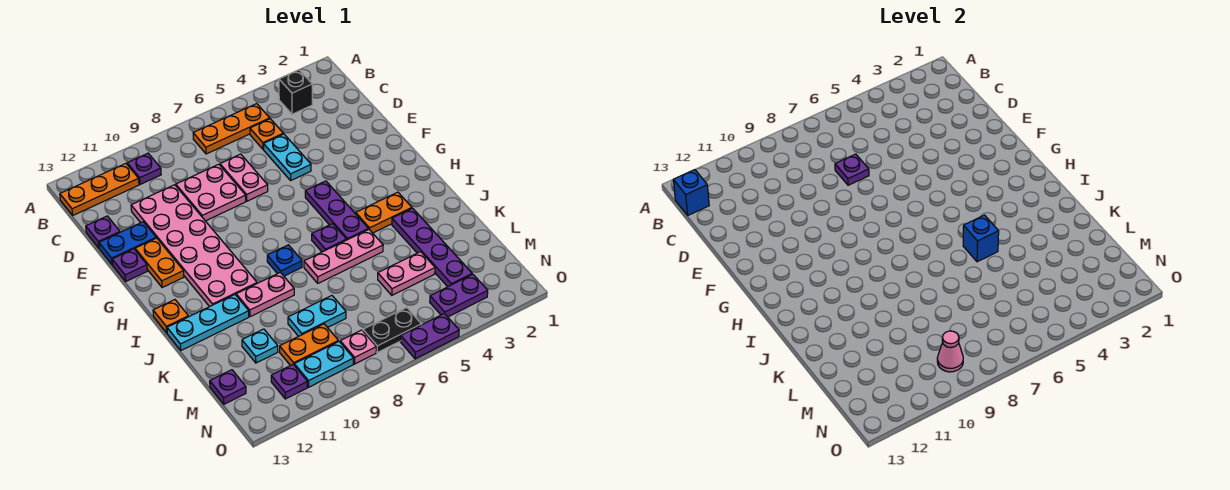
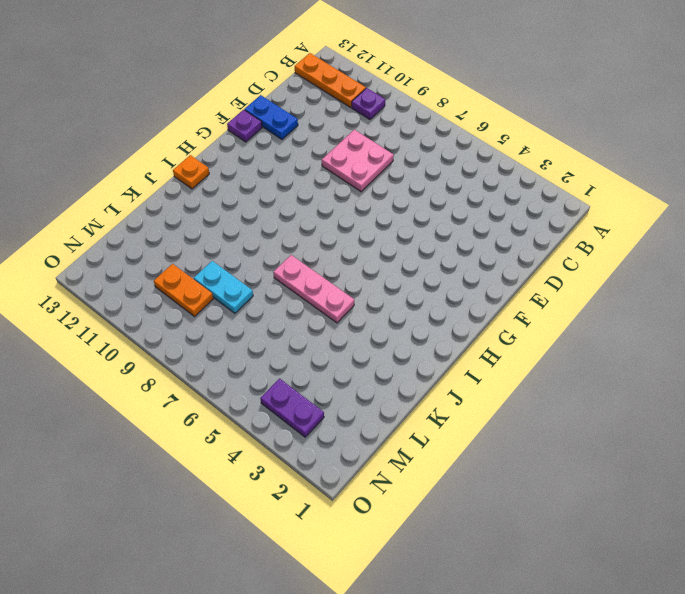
none -> black brick B3 level 1
none -> orange plate B5:B7 level 1
none -> orange plate C5 level 1
none -> cyan plate D5:E5 level 1

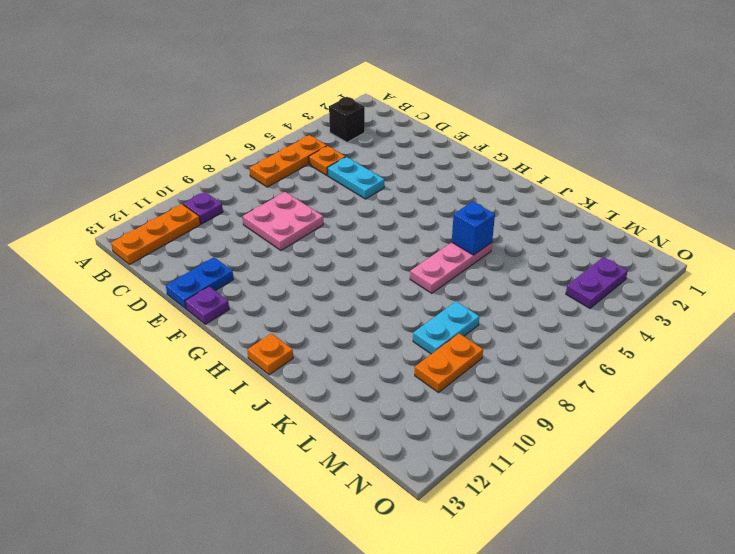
none -> pink plate D7:E7 level 1
none -> pink plate D10:I11 level 1
none -> purple plate D13 level 1
none -> orange plate F12:G12 level 1

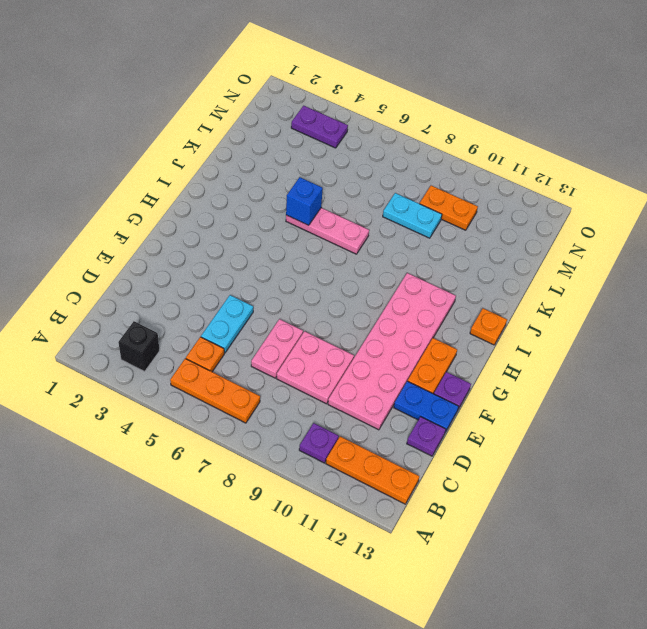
none -> purple plate G5:I5 level 1
none -> orange plate I3:I4 level 1
none -> purple plate I6 level 1
none -> blue plate I8 level 1

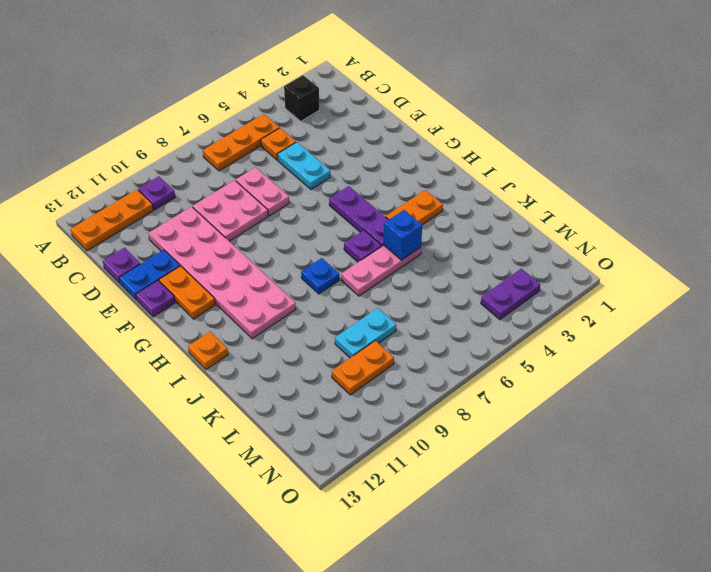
none -> purple plate J3:M3 level 1
none -> pink plate J9:J10 level 1
none -> cyan plate J11:J13 level 1
none -> pink plate L4:L5 level 1

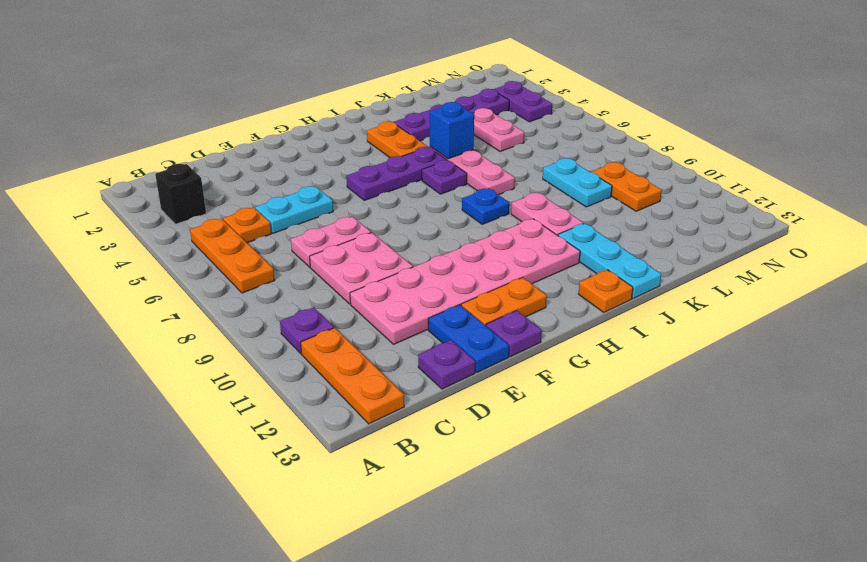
none -> cyan plate L11 level 1
none -> purple plate M13 level 1
none -> black plate N6:N7 level 1
none -> pink plate N8 level 1

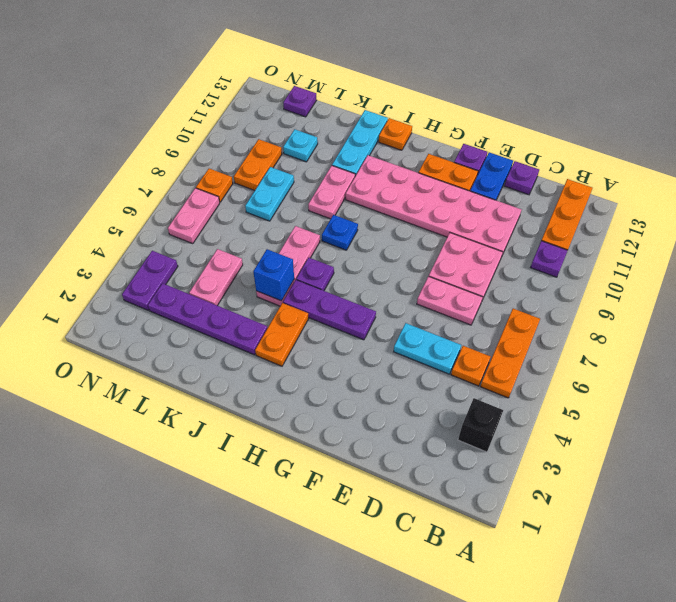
pink plate N6:N7 level 1 -> black plate N6:N7 level 1
orange plate N8 level 1 -> pink plate N8 level 1
none -> cyan plate N9:N10 level 1
none -> purple plate N11 level 1
none -> purple plate O5:O6 level 1
none -> blue brick B13 level 2

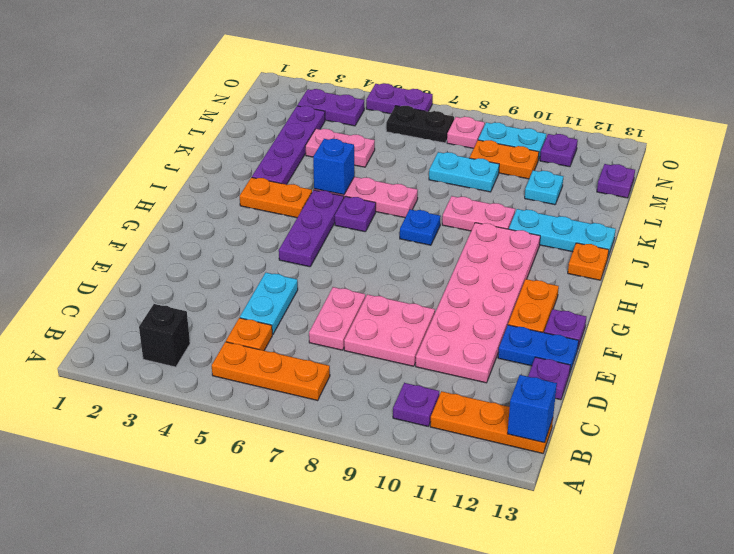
none -> purple plate D7 level 2
none -> pink cone N9 level 2

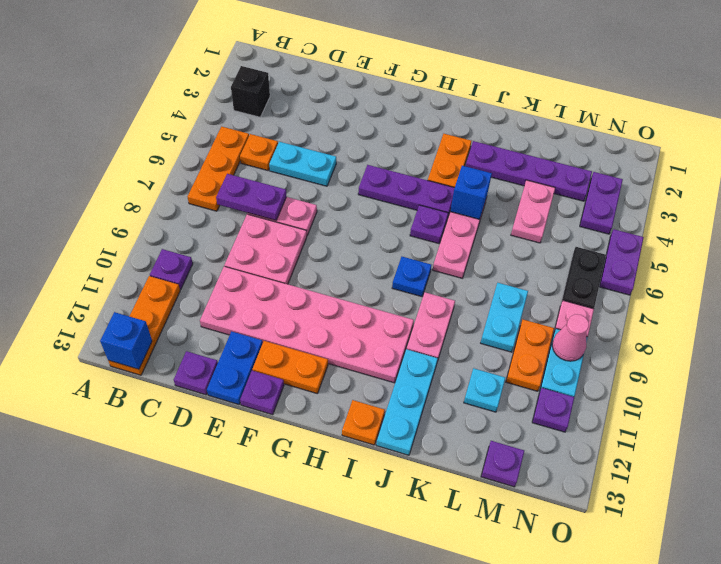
purple plate C7:D7 level 2 -> purple plate D7 level 2

